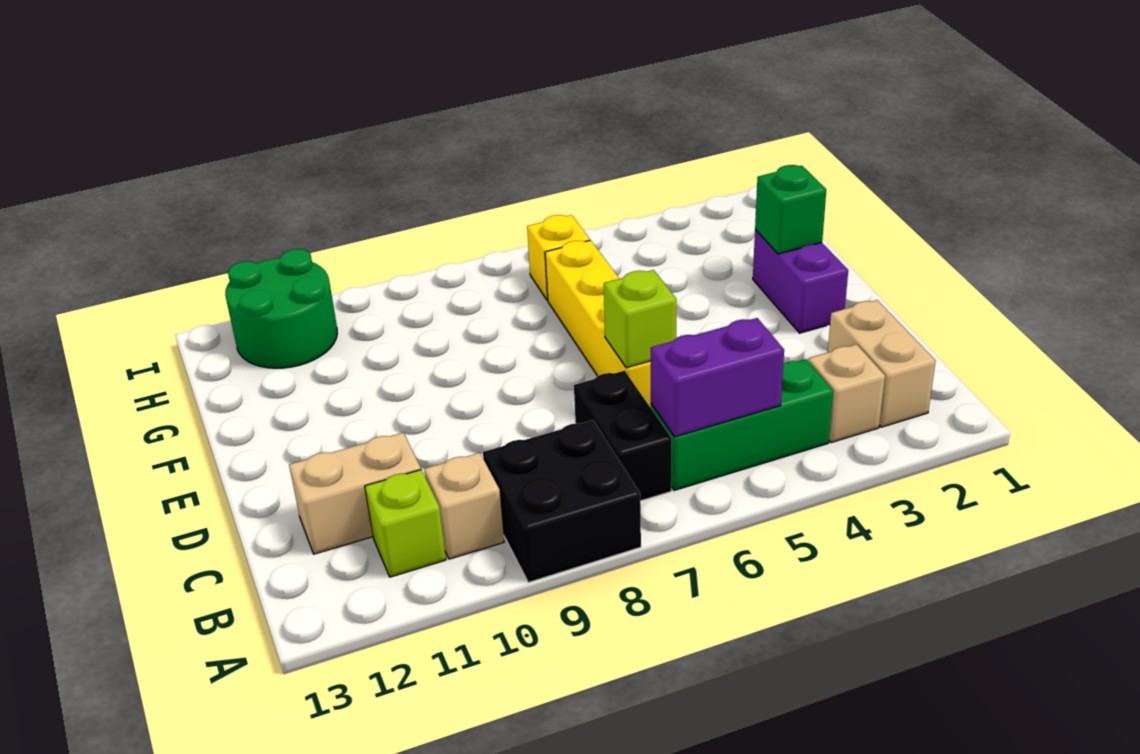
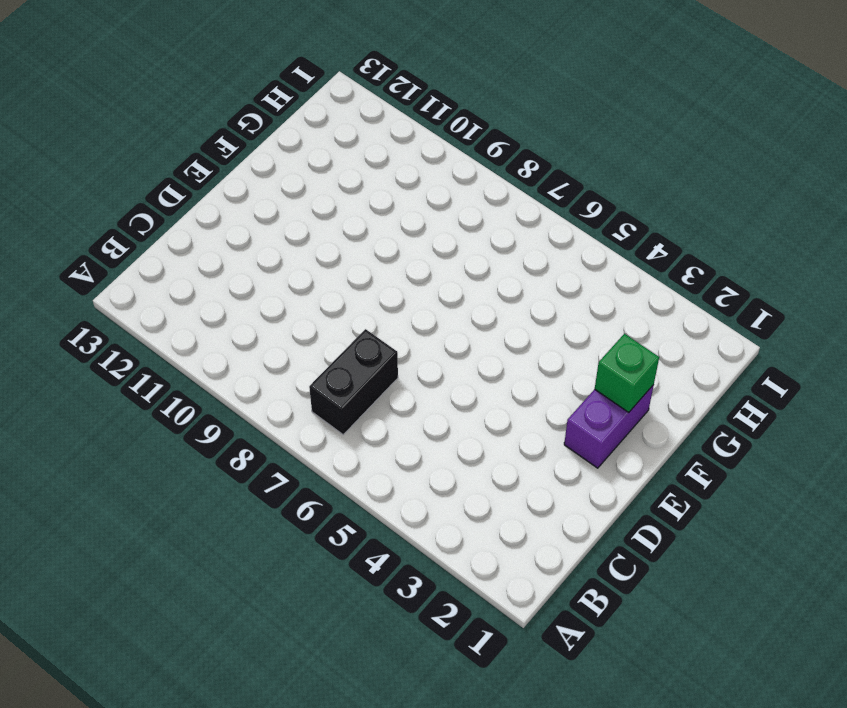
none -> black brick A8:B9 level 1
none -> tan brick B2:C2 level 1
none -> tan brick B3 level 1

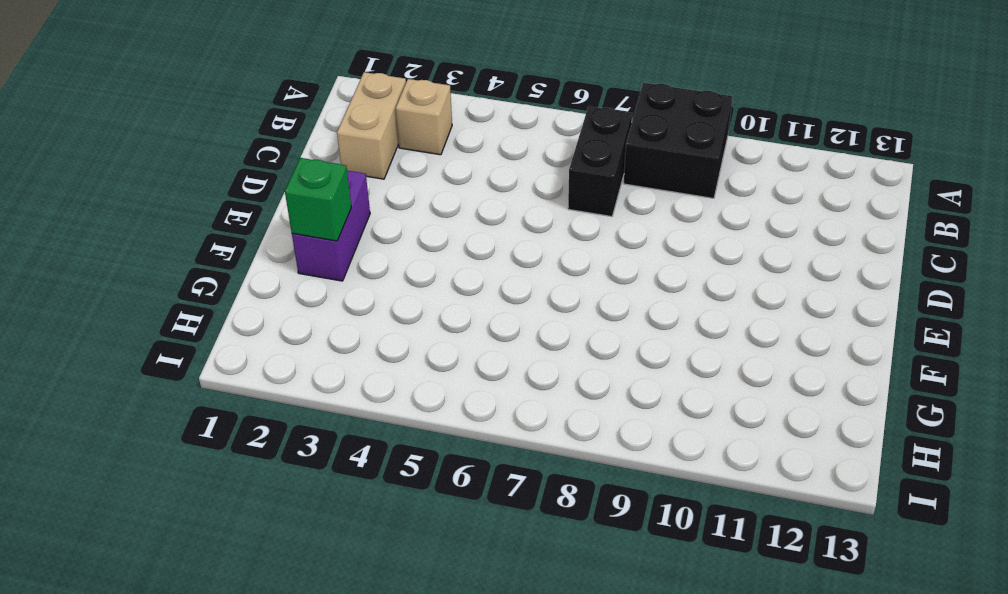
none -> green brick B4:B6 level 1
none -> tan brick B10 level 1
none -> lime brick B11 level 1

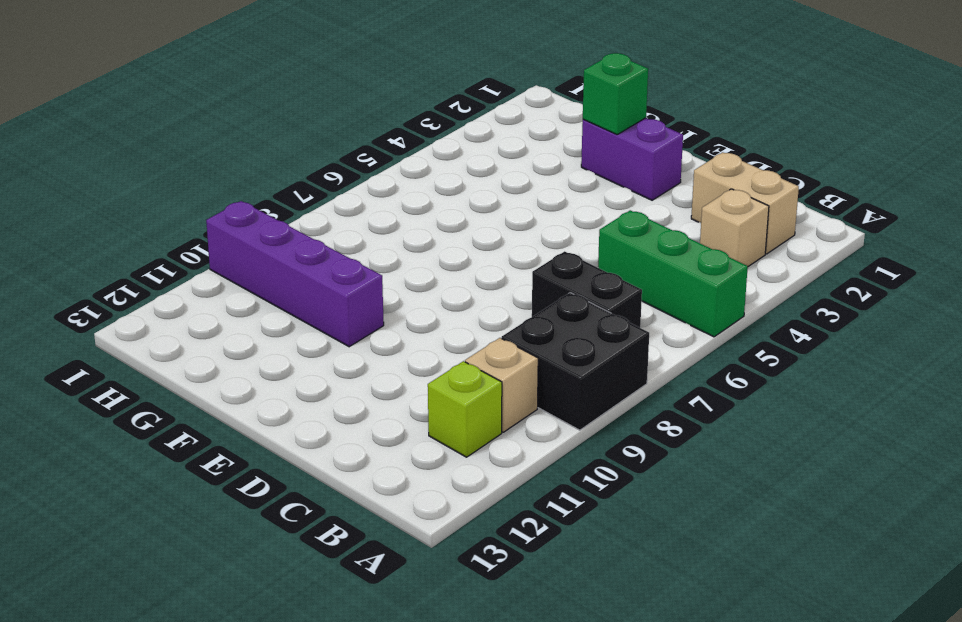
green brick A5:C5 level 1 -> green brick B4:B6 level 1
purple brick F10:I10 level 1 -> none
none -> tan brick C11:C12 level 1
none -> yellow brick D6:G6 level 1
none -> yellow brick H6 level 1

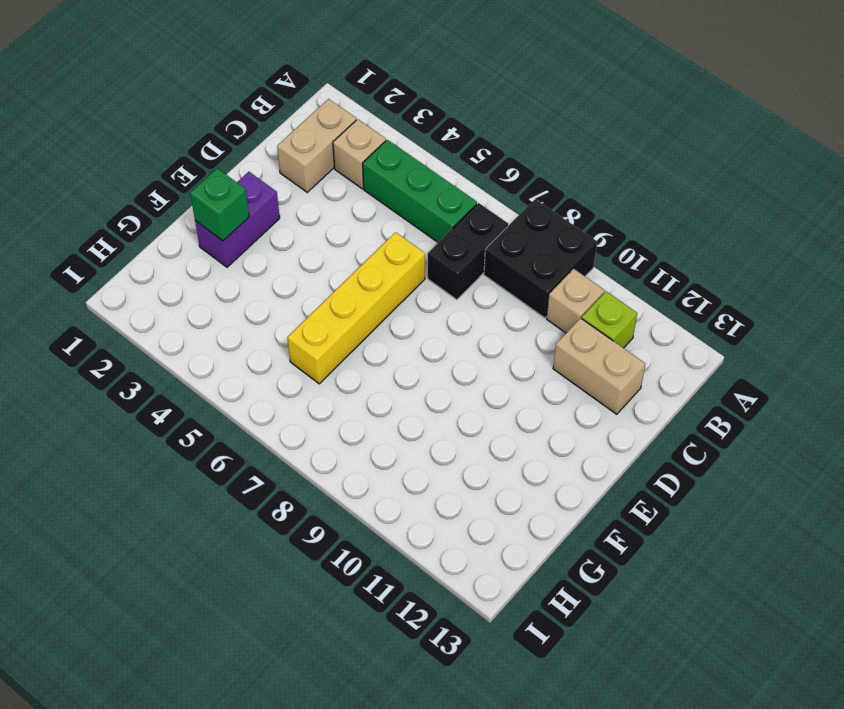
none -> yellow brick H6 level 1
none -> green round brick H11:I12 level 1
none -> purple brick B5:B6 level 2

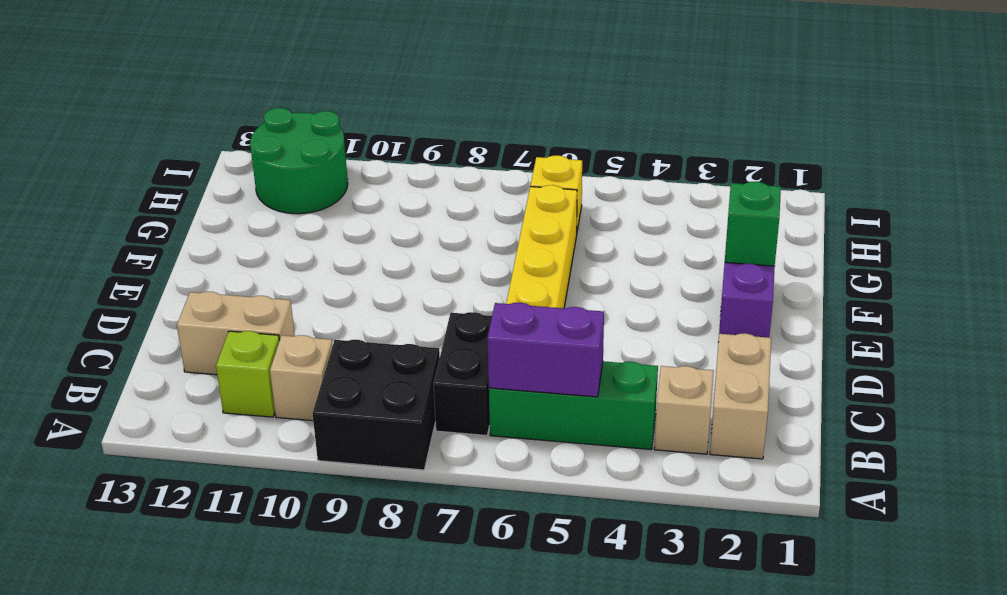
none -> lime brick D6 level 2

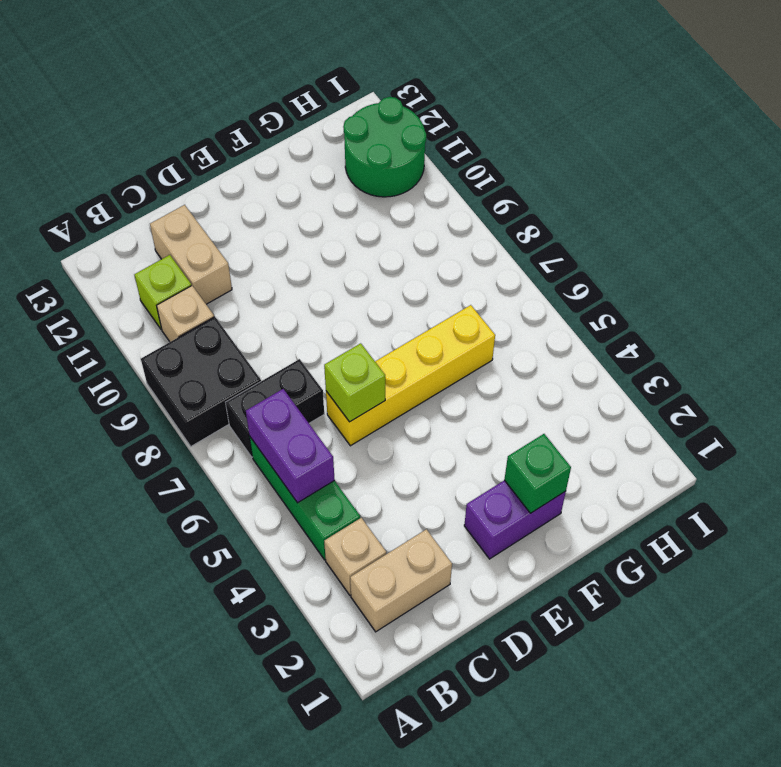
none -> yellow brick H6 level 1

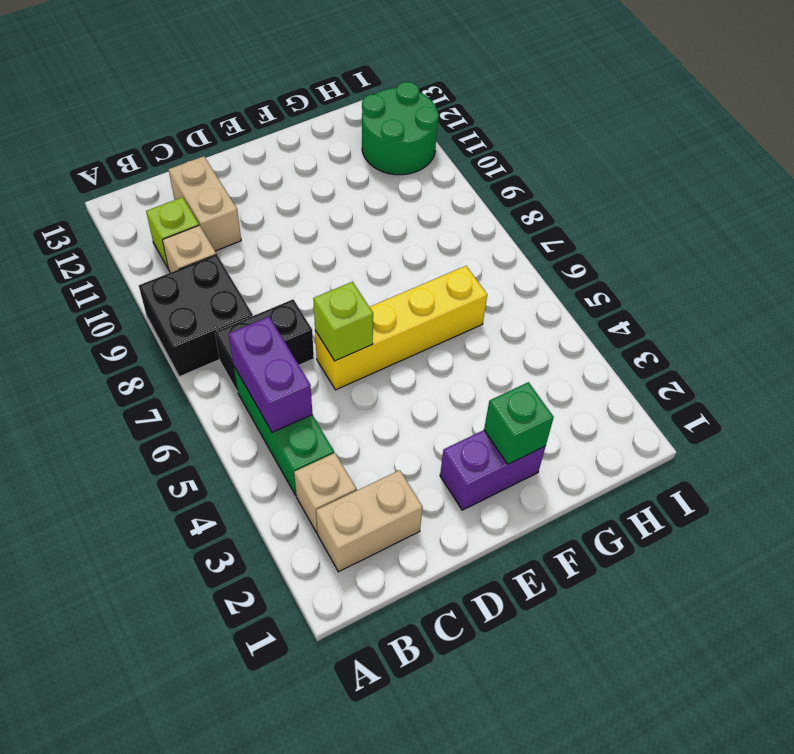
none -> yellow brick H6 level 1

